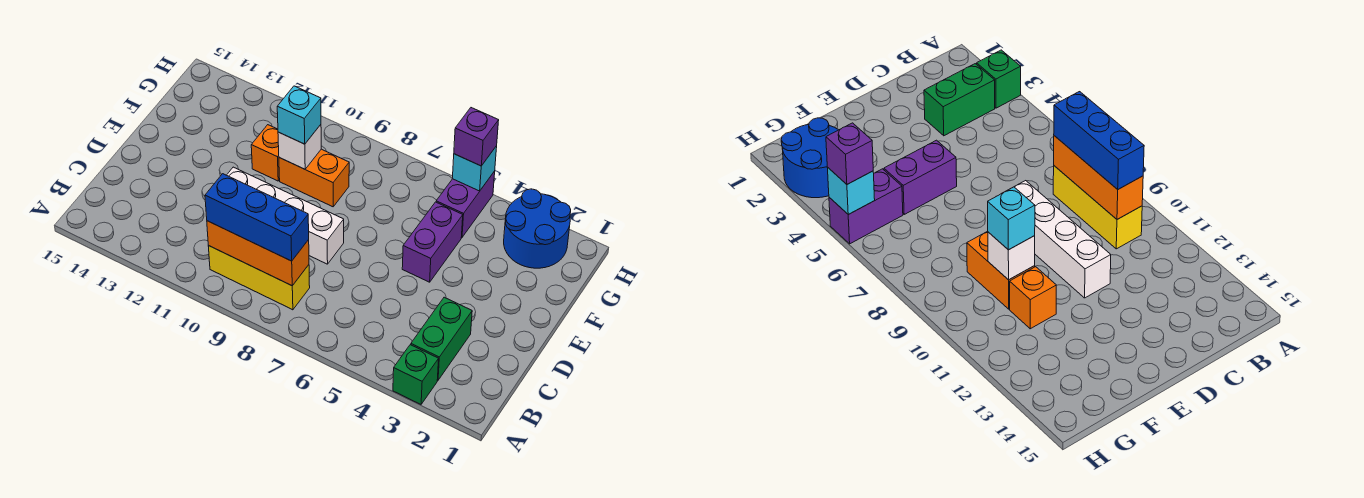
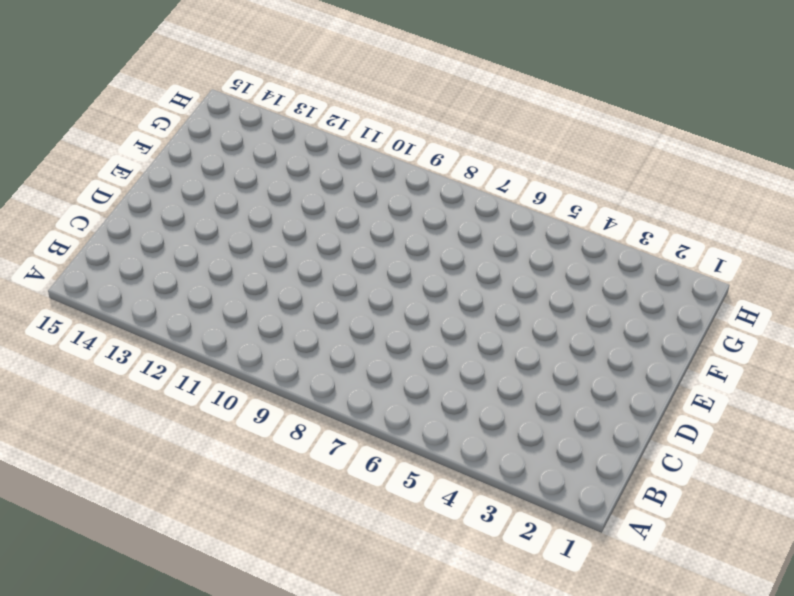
none -> green brick A3 level 1
none -> green brick B3:C3 level 1
none -> yellow brick B8:B10 level 1

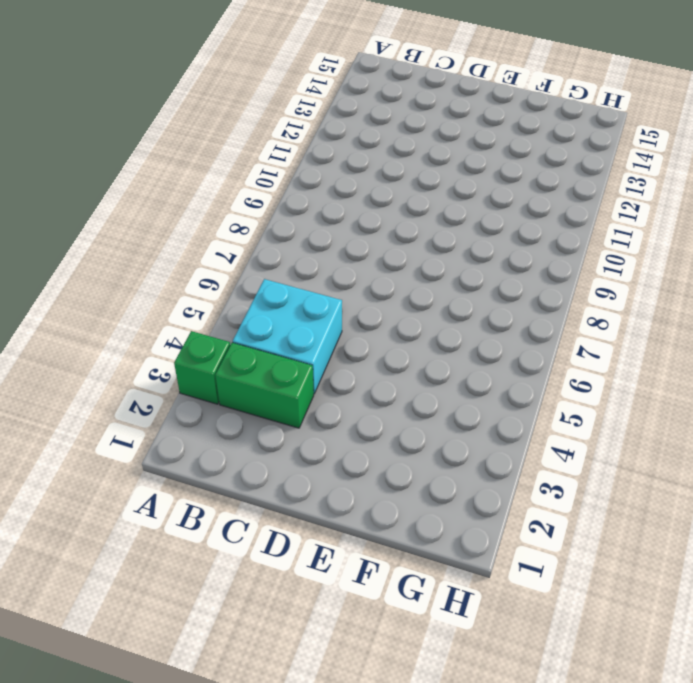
cyan brick B4:C5 level 1 -> none
none -> yellow brick B8:B10 level 1
none -> white brick D8:D11 level 1
none -> purple brick E5:F5 level 1

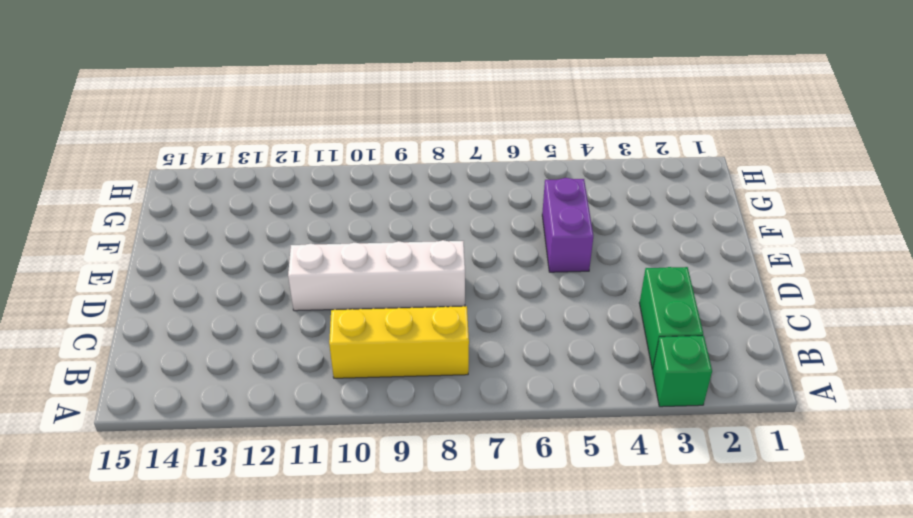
none -> orange brick F9:F10 level 1
none -> orange brick F11 level 1
none -> blue round brick G2:H3 level 1

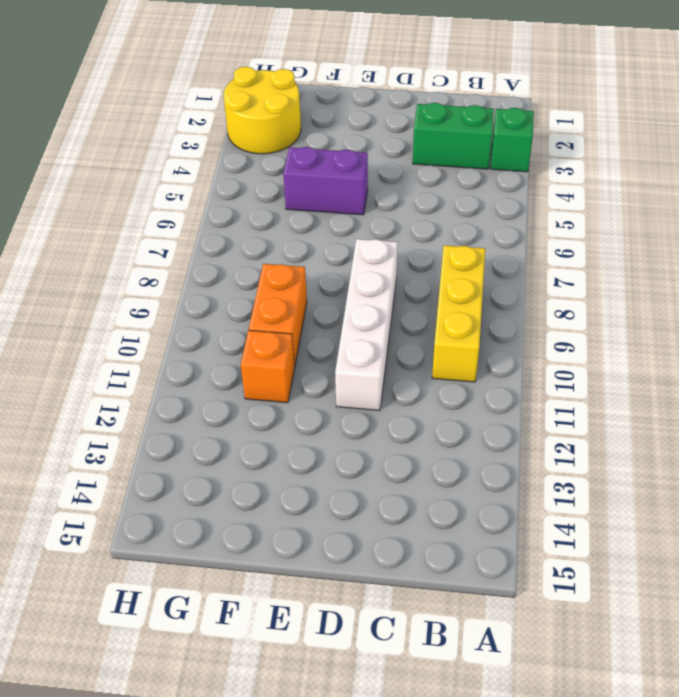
yellow round brick G2:H3 level 1 -> blue round brick G2:H3 level 1
none -> purple brick G5:H5 level 1
none -> orange brick B8:B10 level 2
none -> white brick F10 level 2

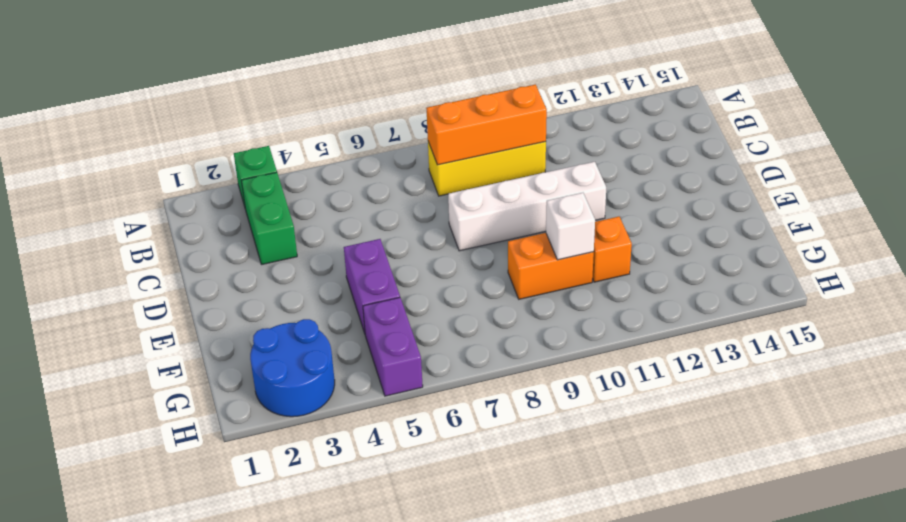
none -> cyan brick H5 level 2
none -> blue brick B8:B10 level 3
none -> cyan brick F10 level 3

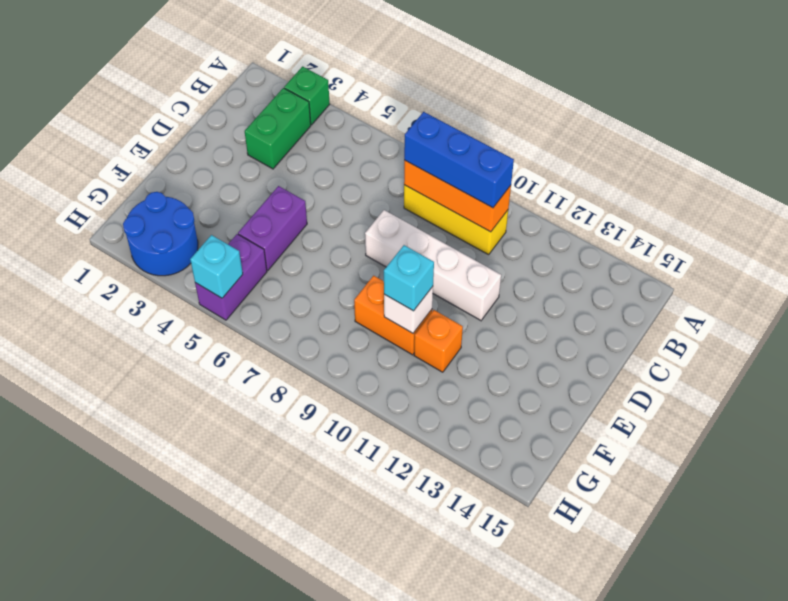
none -> purple brick H5 level 3

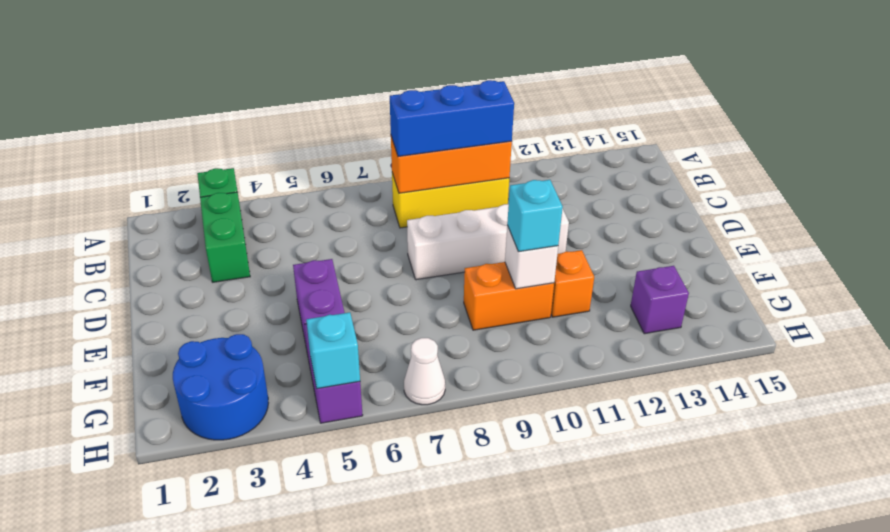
purple brick G13 level 1 -> purple brick H5 level 3
white cone H7 level 1 -> none

